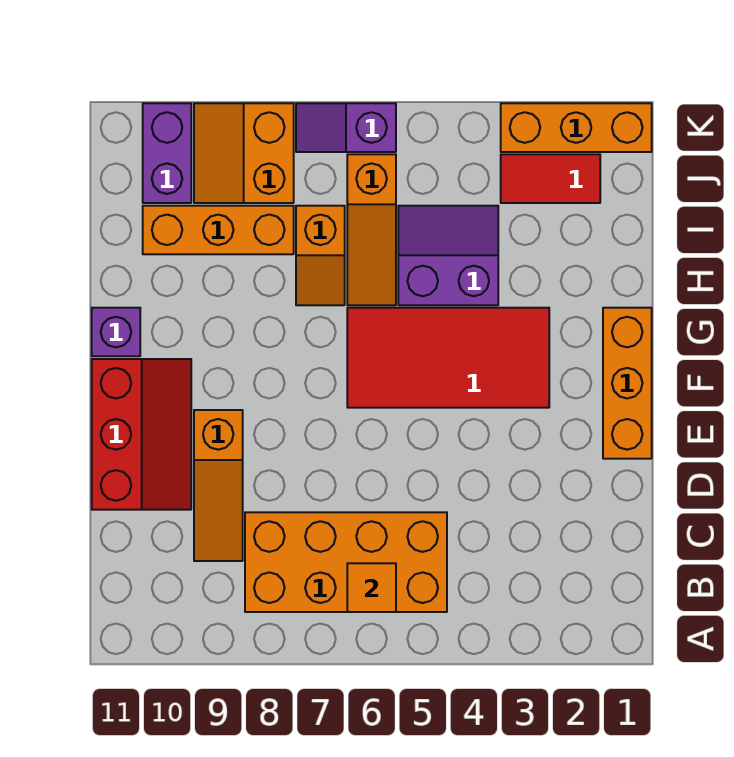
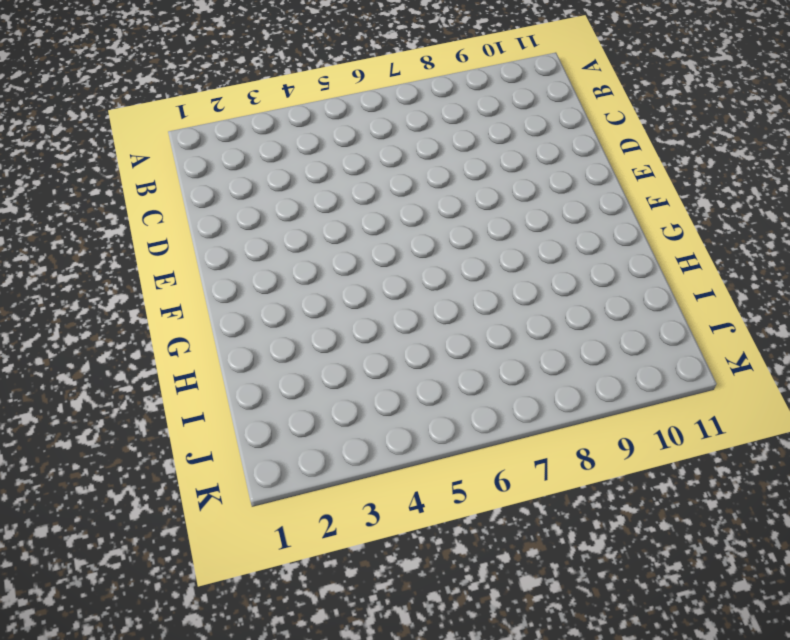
none -> orange brick B5:C8 level 1
none -> orange slope C9:E9 level 1 top E
none -> red slope D10:F11 level 1 top 11

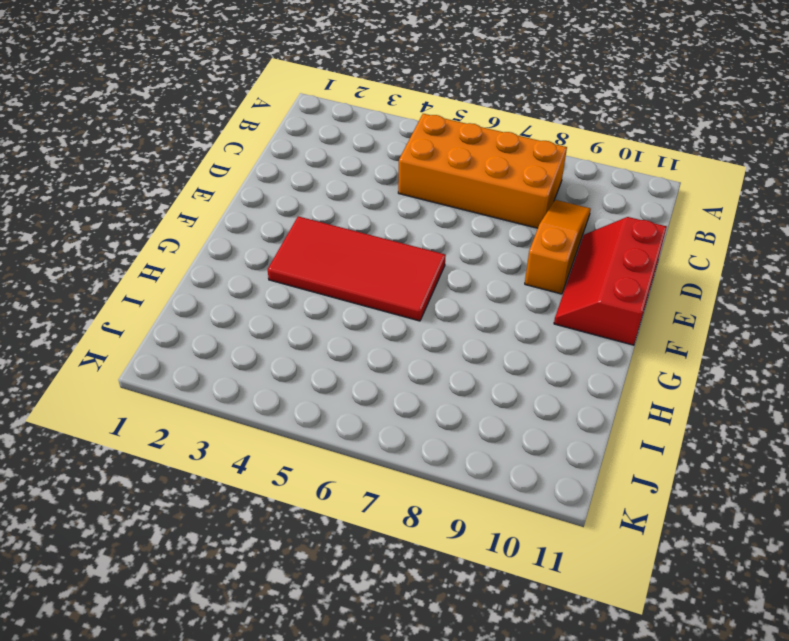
none -> orange brick E1:G1 level 1
none -> purple brick G11 level 1
none -> purple slope H4:I5 level 1 top H

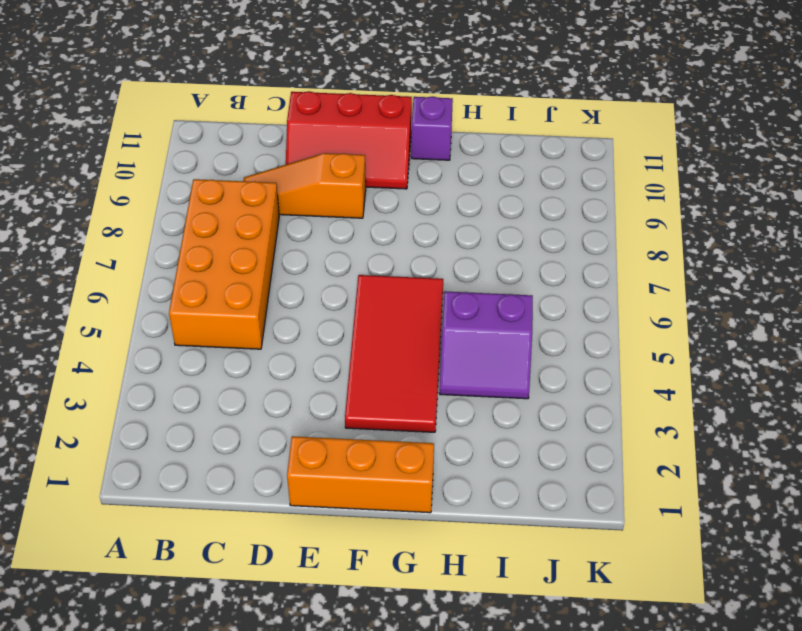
purple slope H4:I5 level 1 top 5 -> purple slope H4:I5 level 1 top H
none -> orange slope H6:J6 level 1 top J
none -> orange slope H7:I7 level 1 top I
none -> orange brick I8:I10 level 1

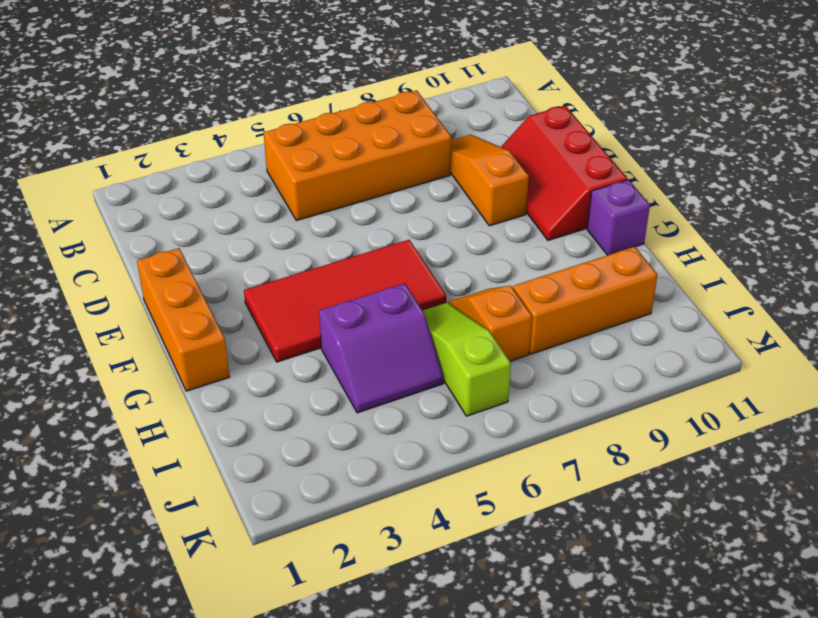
lime slope H6:J6 level 1 top J -> orange slope H6:J6 level 1 top J
none -> red tile J2:J3 level 1
none -> orange slope J8:K9 level 1 top 8
none -> purple brick J10:K10 level 1

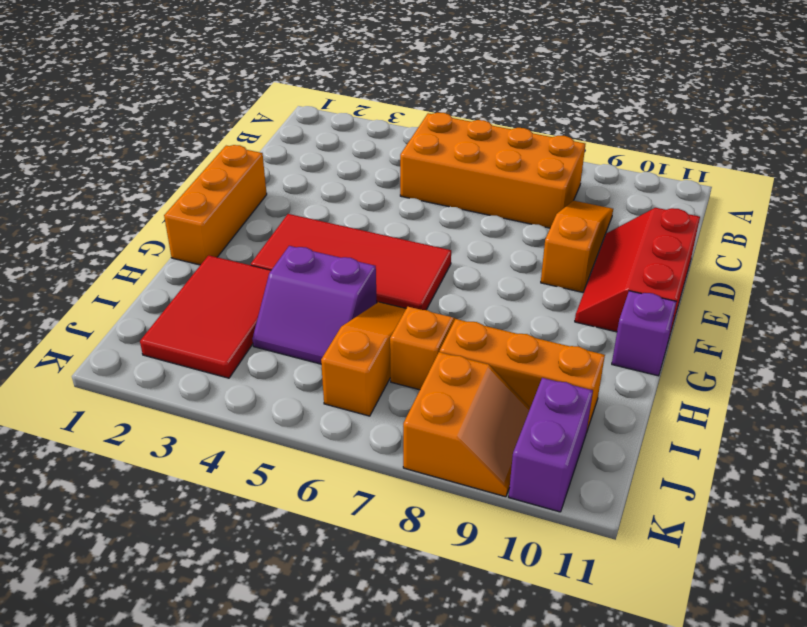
red tile H2:J3 level 1 -> red tile J2:J3 level 1
none -> orange brick K1:K3 level 1
none -> purple slope K6:K7 level 1 top 6
none -> orange tile B6 level 2

